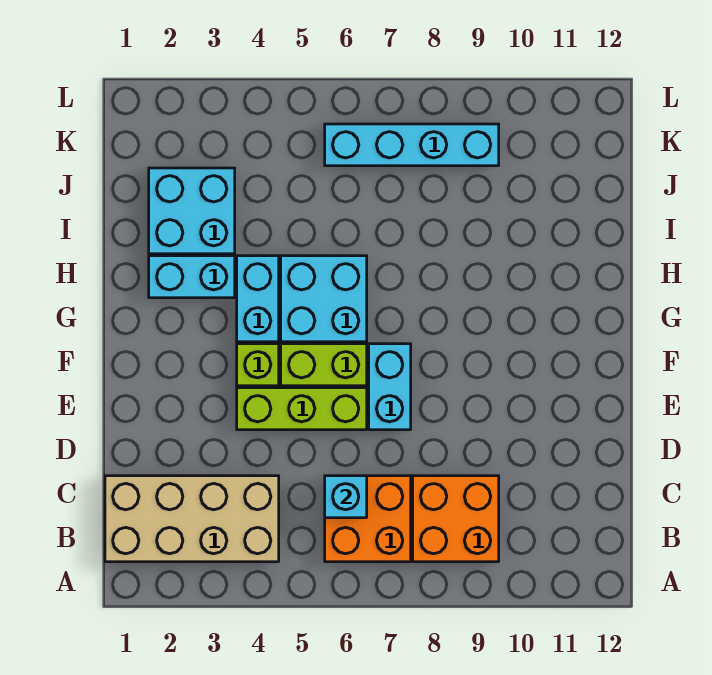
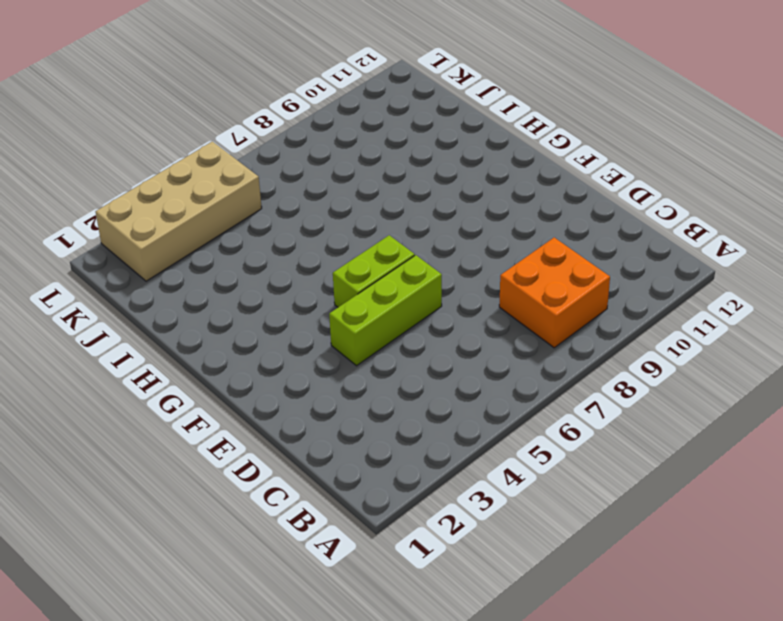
tan brick K2:L5 level 1 -> tan brick B1:C4 level 1
none -> orange brick B6:C7 level 1
none -> cyan brick E7:F7 level 1
none -> lime brick F4 level 1

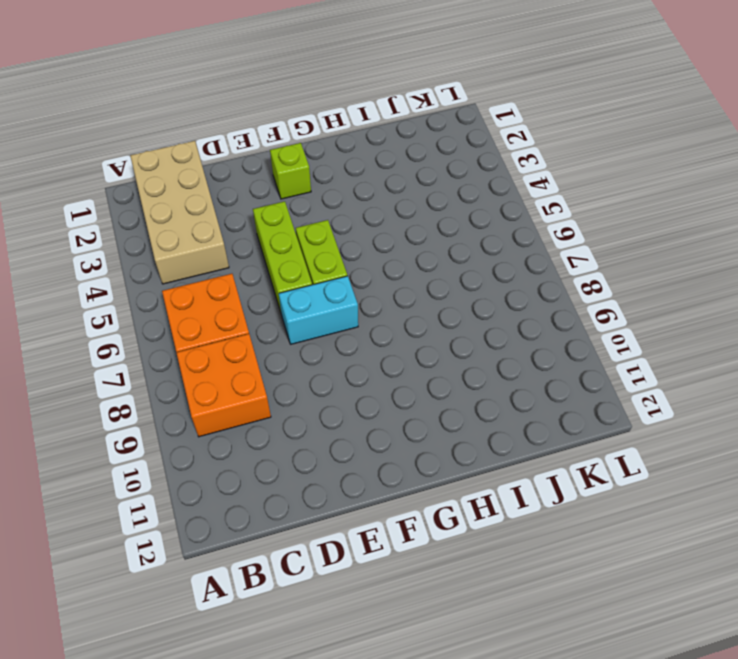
lime brick F2 level 1 -> lime brick F4 level 1
none -> cyan brick G4:H4 level 1
none -> cyan brick G5:H6 level 1
none -> cyan brick H2:H3 level 1

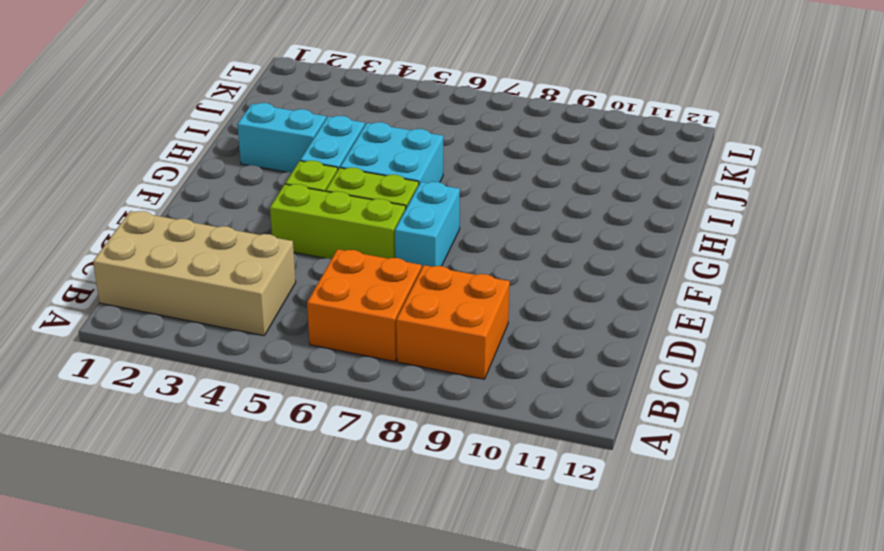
none -> cyan brick I2:J3 level 1
none -> cyan brick K6:K9 level 1
none -> cyan brick C6 level 2

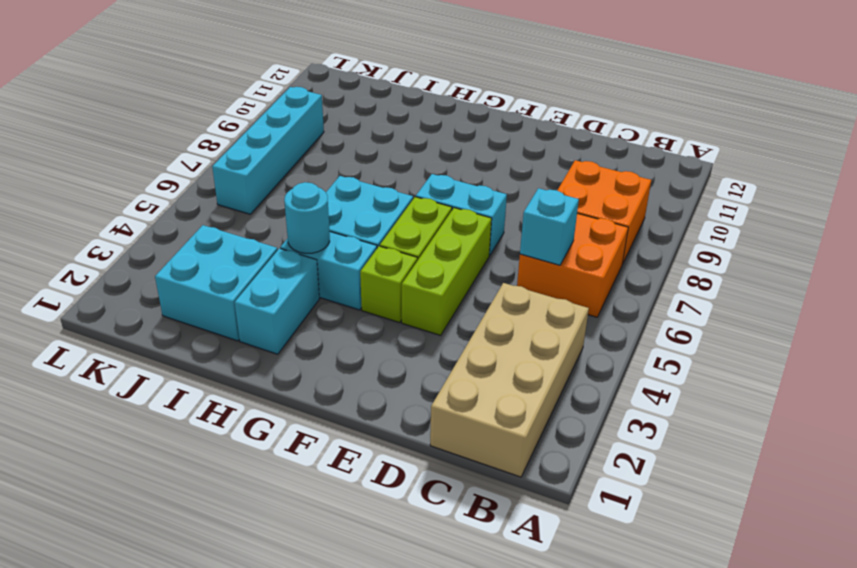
cyan round brick H4 level 2 -> none

